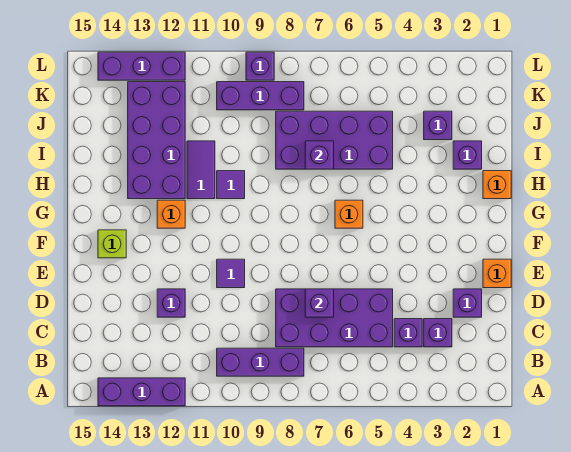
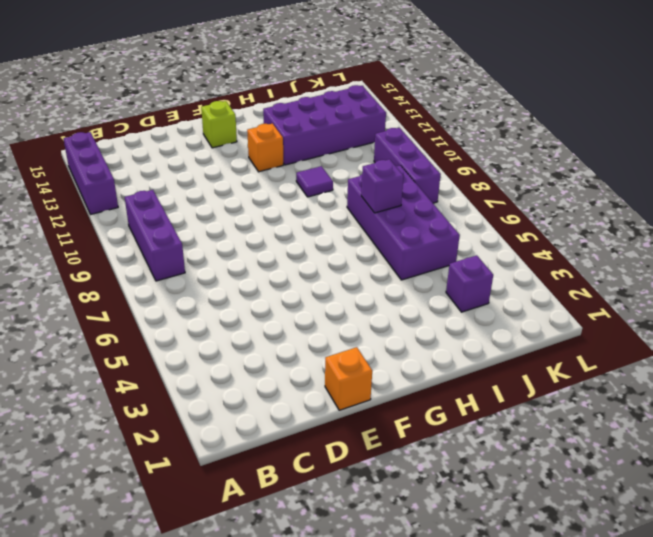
none -> purple brick C3 level 1
none -> purple brick C4 level 1
none -> purple brick C5:D8 level 1

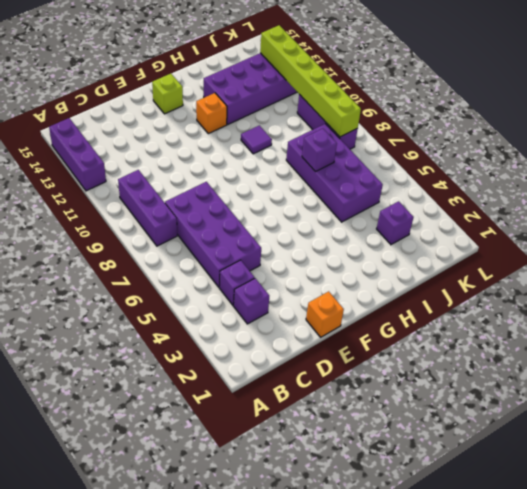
lime brick K8:K13 level 2 -> none
none -> purple brick D2 level 1
none -> purple brick D12 level 1
none -> purple tile E10 level 1

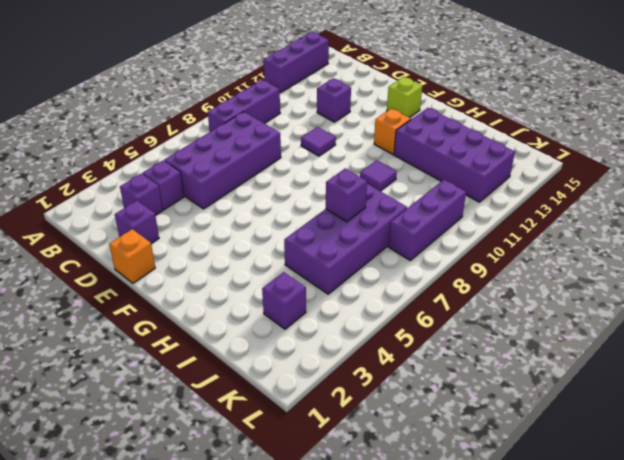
none -> orange brick G6 level 1
none -> orange brick H1 level 1
none -> purple tile H11:I11 level 1

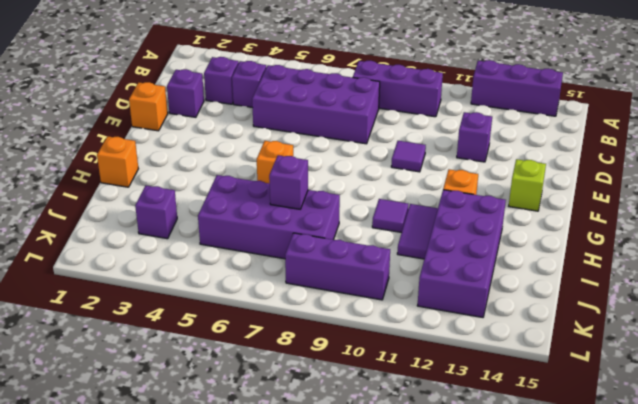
none -> purple brick I2 level 1
none -> purple brick L9 level 1
none -> purple brick L12:L14 level 1

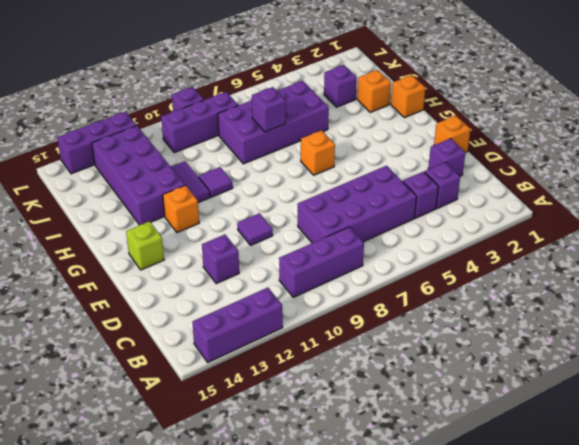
orange brick I2 level 1 -> purple brick I2 level 1
none -> purple brick D7 level 2

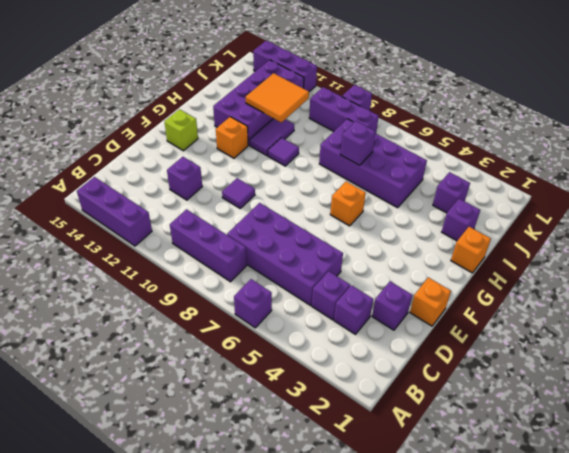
purple brick A6 level 1 -> purple brick D7 level 2
orange tile I11:J12 level 2 -> none

